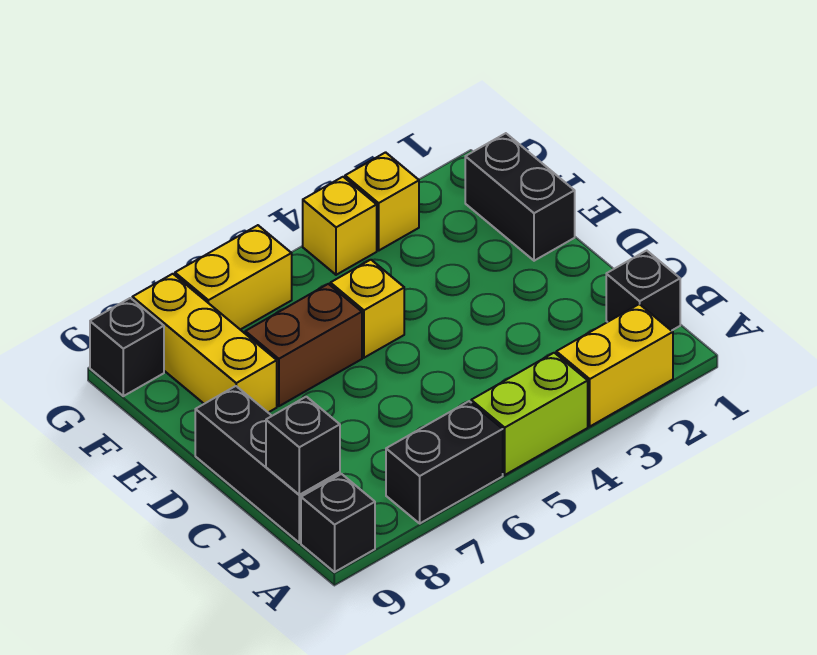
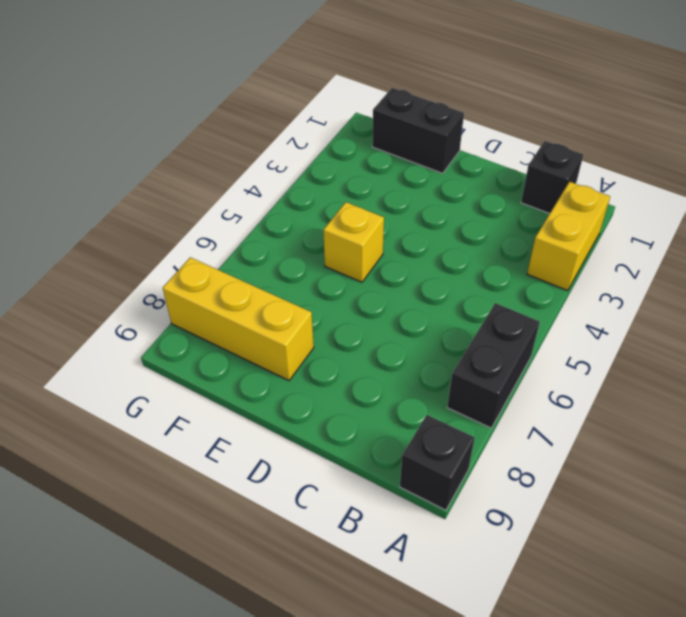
none -> lime brick A4:A5 level 1
none -> black brick B9:D9 level 1
none -> brown brick E6:E7 level 1

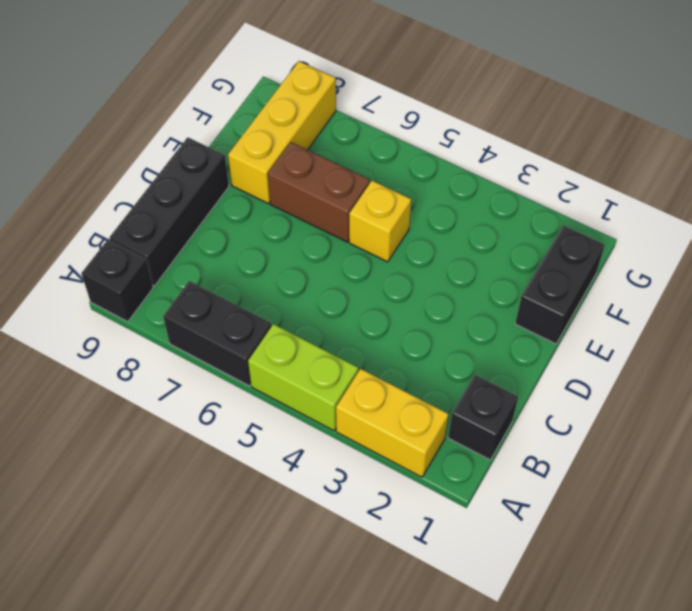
none -> yellow brick G3 level 1
none -> yellow brick G4 level 1
none -> yellow brick G6:G7 level 1

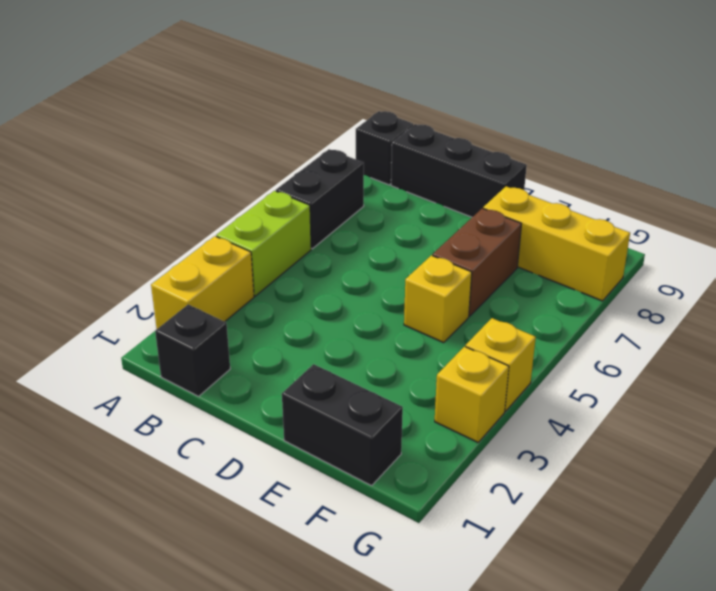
none -> yellow brick G6:G7 level 1
none -> black brick G9 level 1
none -> black brick B9 level 2

